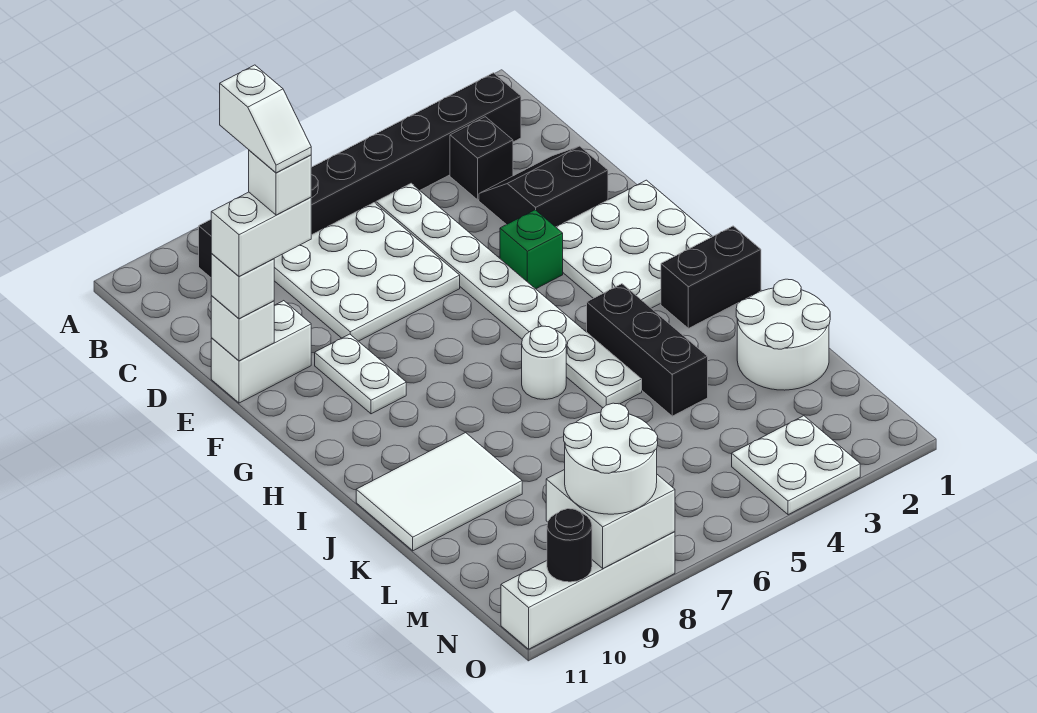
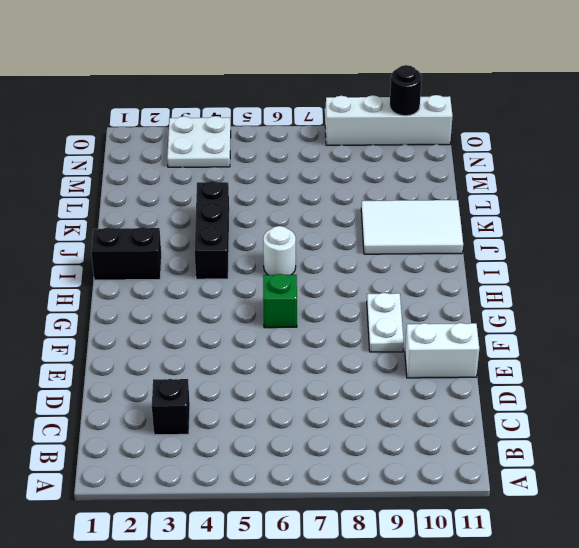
green brick G6 level 1 -> green brick F4 level 1
none -> black brick B2:B9 level 1
none -> white plate C5:J5 level 1
none -> white plate C6:E8 level 1

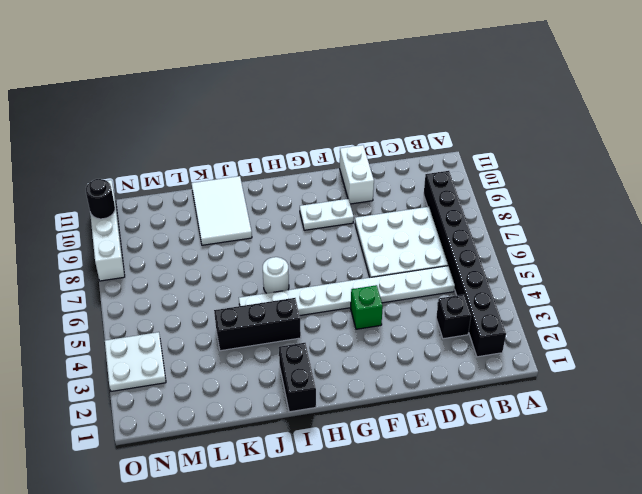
none -> black slope D2:E3 level 1 top E
none -> white plate F1:H3 level 1
none -> white round brick K1:L2 level 1

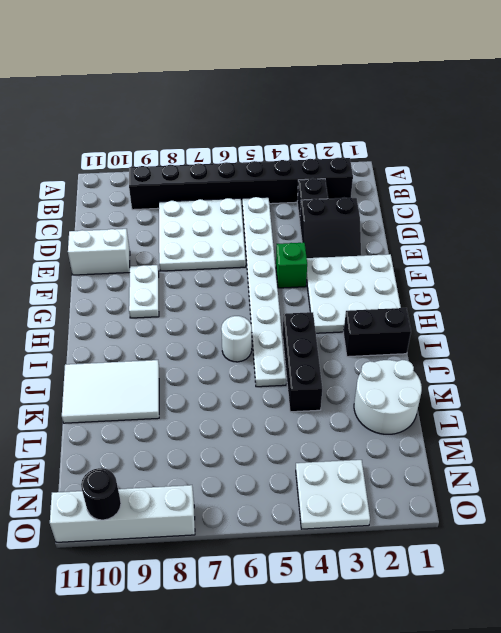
black slope D2:E3 level 1 top D -> black slope D2:E3 level 1 top E
none -> white brick E11 level 2
none -> white brick N8:O9 level 2
none -> white brick E11 level 3

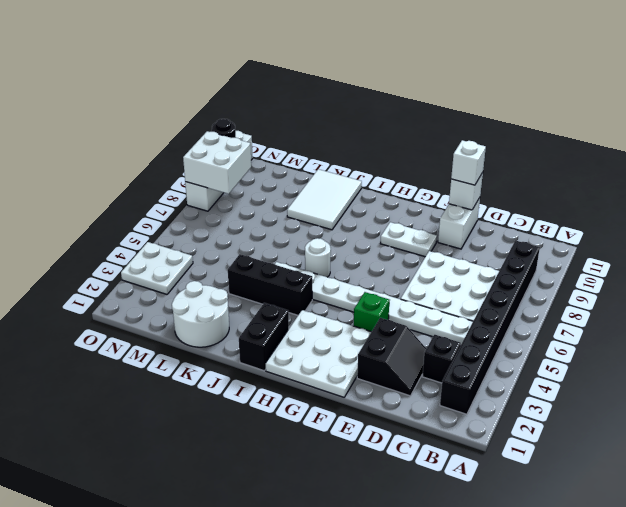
none -> white round brick N8:O9 level 3
none -> white brick E10:E11 level 4
none -> white brick E10 level 5

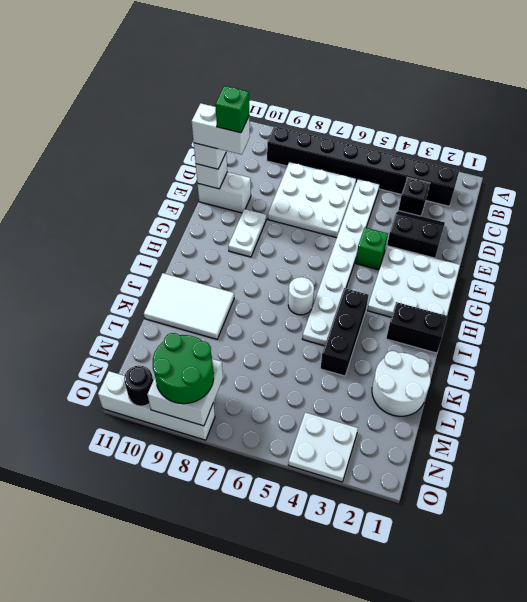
green brick E10 level 5 -> white brick E10 level 5
green round brick N8:O9 level 3 -> white round brick N8:O9 level 3
none -> white slope D10:E10 level 6 top D

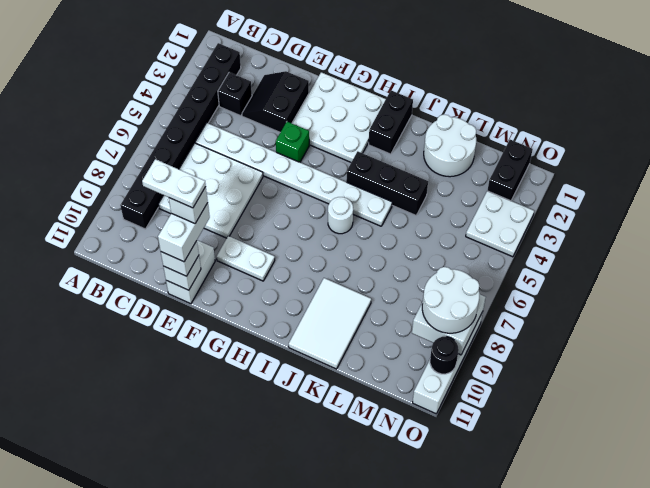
white plate D10:E10 level 6 -> white slope D10:E10 level 6 top D
black brick N1:N2 level 1 -> none

